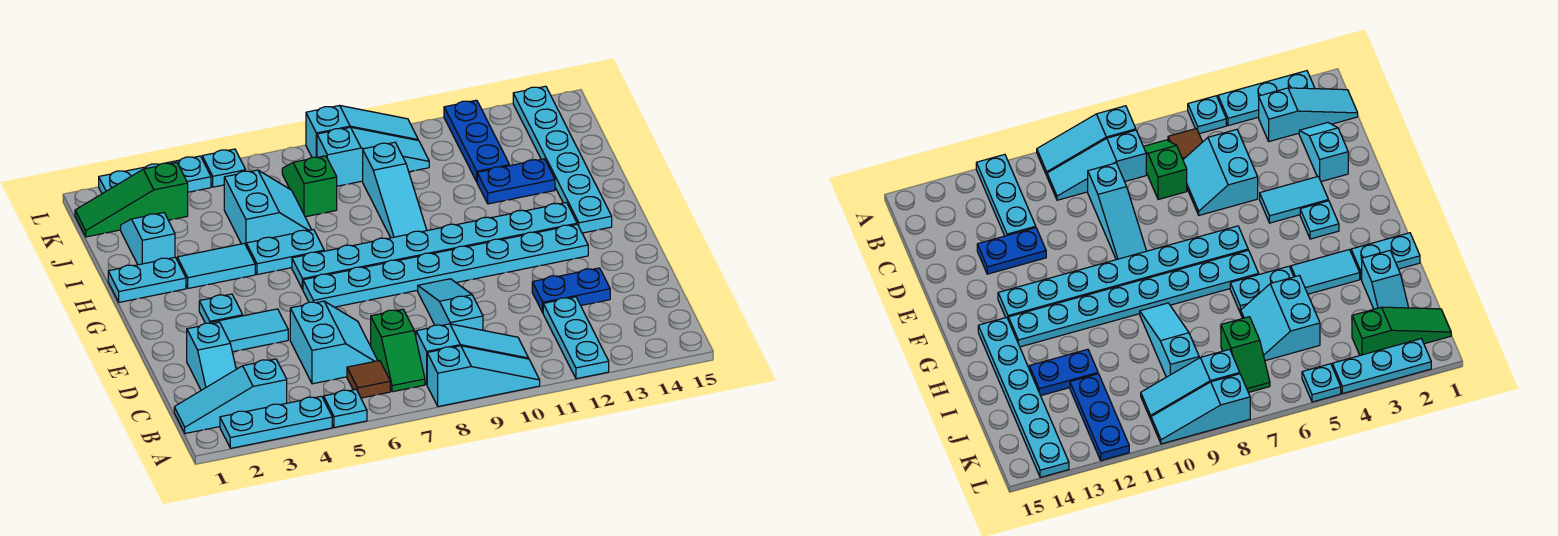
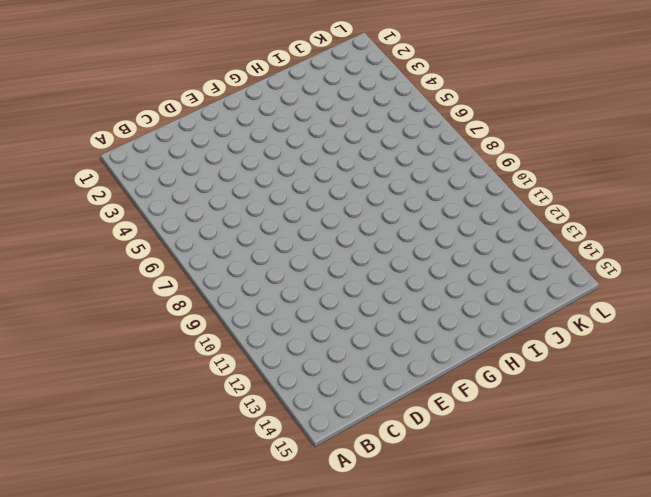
none -> cyan plate A2:A4 level 1
none -> cyan plate A5 level 1
none -> cyan slope A8:A10 level 1 top 8
none -> cyan plate A12:C12 level 1

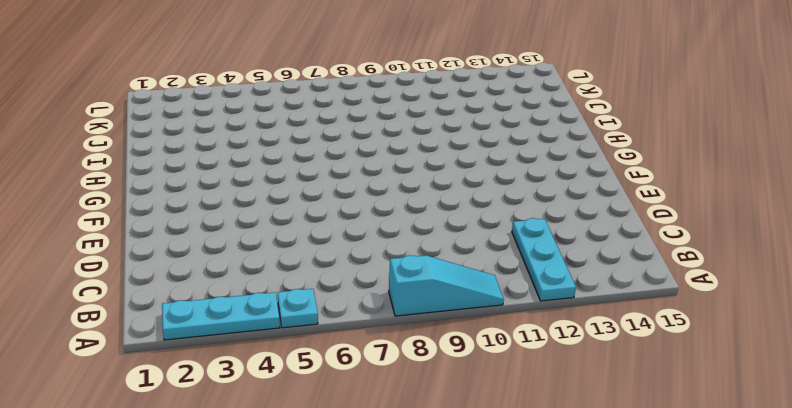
none -> cyan slope B1:B3 level 1 top 3
none -> brown tile B6 level 1
none -> green slope B7:C7 level 1 top C
none -> cyan slope B8:B10 level 1 top 8

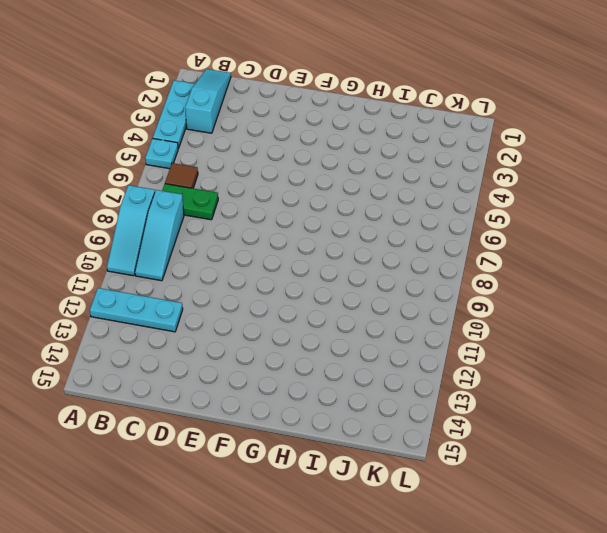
green plate B7:C7 level 1 -> green slope B7:C7 level 1 top C
none -> cyan slope C2:D2 level 1 top D
none -> cyan slope C5:D6 level 1 top 5
none -> cyan slope C9:E9 level 1 top C
none -> blue plate D12:D13 level 1

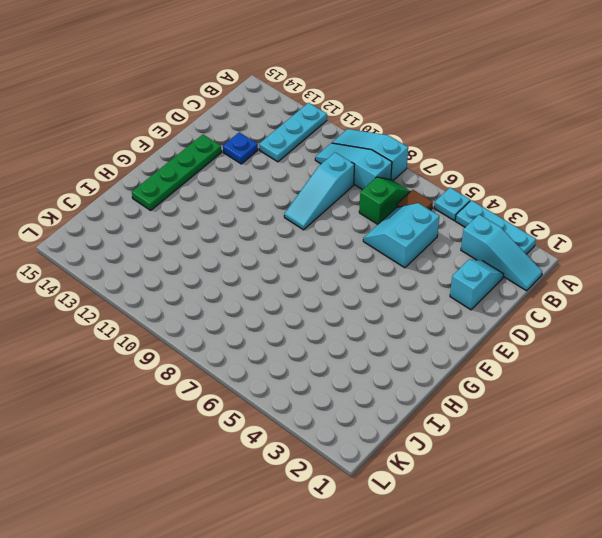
blue plate D13 level 1 -> blue plate D12:D13 level 1
green plate E14:H14 level 1 -> cyan plate G14:L14 level 1
none -> cyan tile E3:E4 level 1
none -> cyan plate F3 level 1
none -> cyan plate F6:F13 level 1
none -> cyan plate G6:G13 level 1

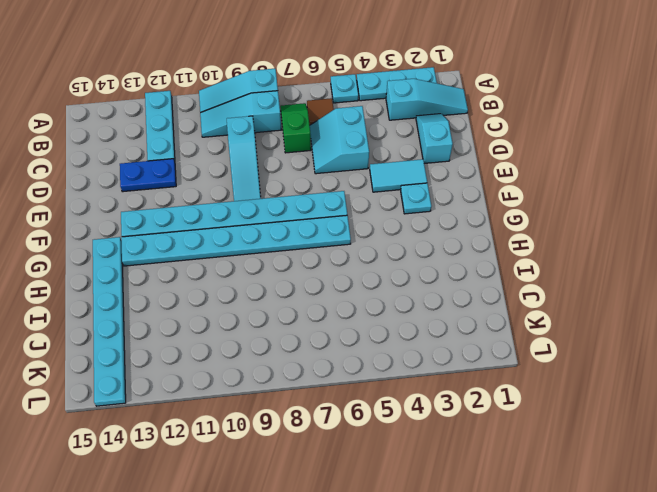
none -> cyan plate H1:H2 level 1
none -> cyan tile H3:H4 level 1
none -> cyan plate H5:H6 level 1
none -> cyan slope H9:J9 level 1 top J

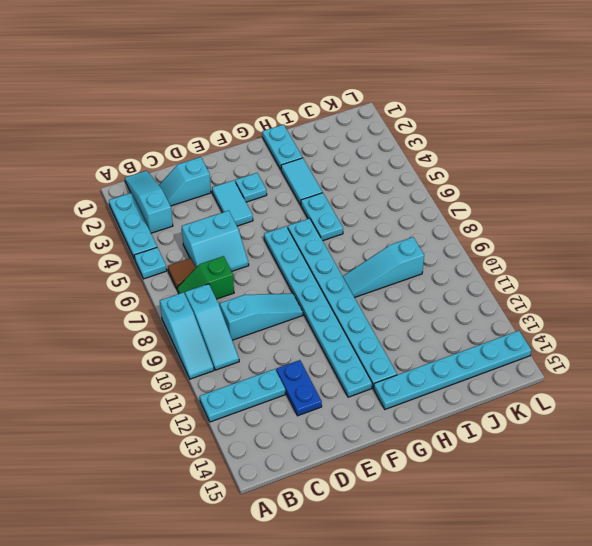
none -> cyan slope I2:J2 level 1 top I
none -> cyan slope I5:J6 level 1 top 5
none -> blue plate I12:I13 level 1
none -> green slope J7:K7 level 1 top J

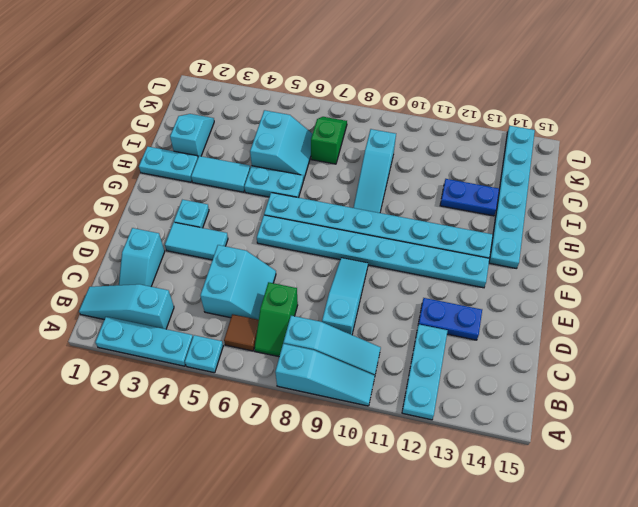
none -> blue plate J12:L12 level 1
none -> green slope K1:K3 level 1 top 3
none -> cyan slope K8:K10 level 1 top 8
none -> cyan plate L2:L4 level 1

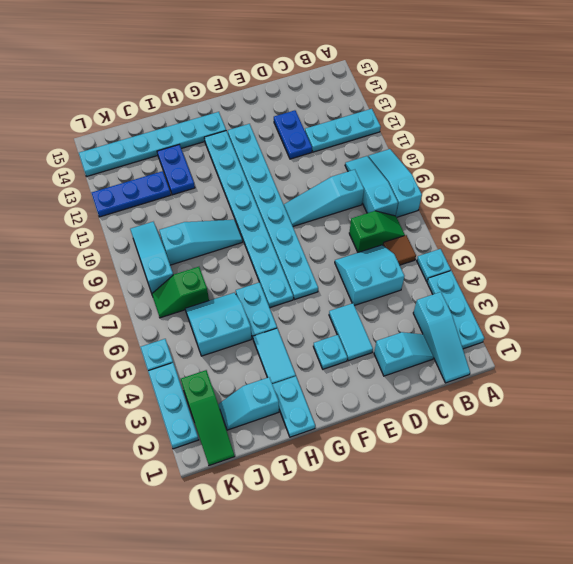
none -> cyan slope L8:L10 level 1 top 8

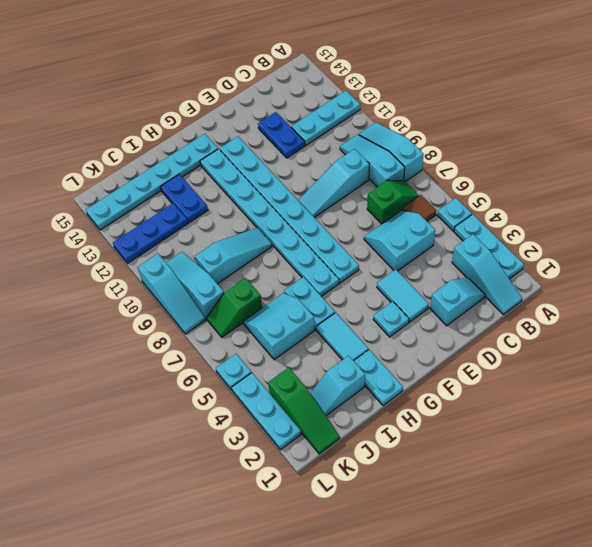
cyan slope L8:L10 level 1 top 10 -> cyan slope L8:L10 level 1 top 8

